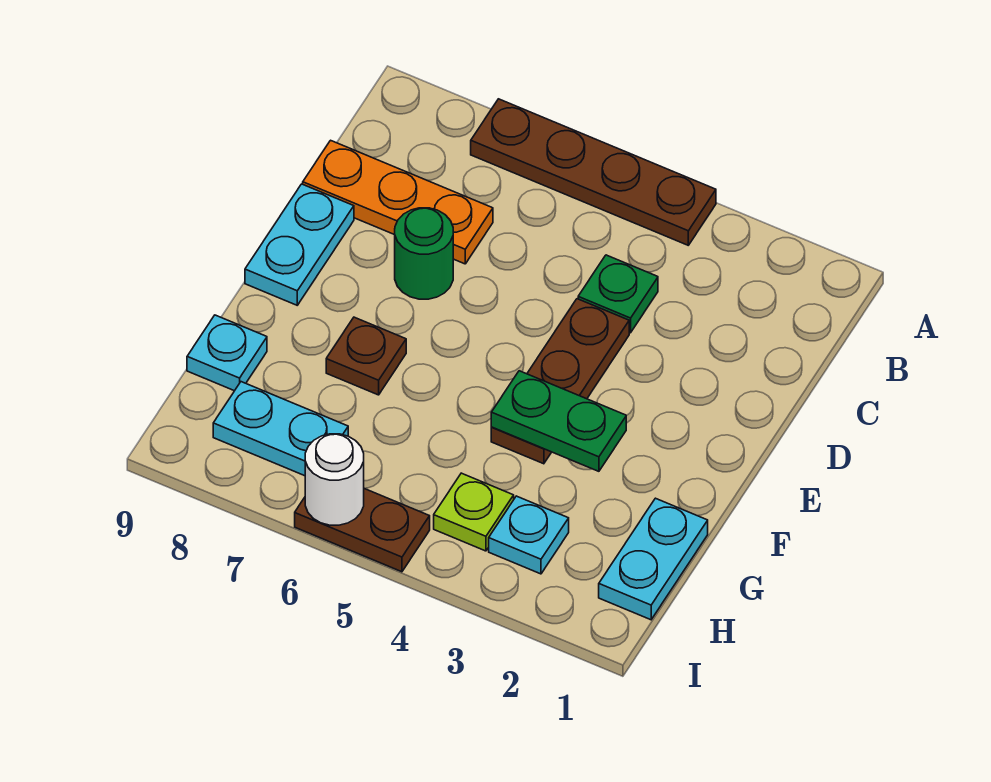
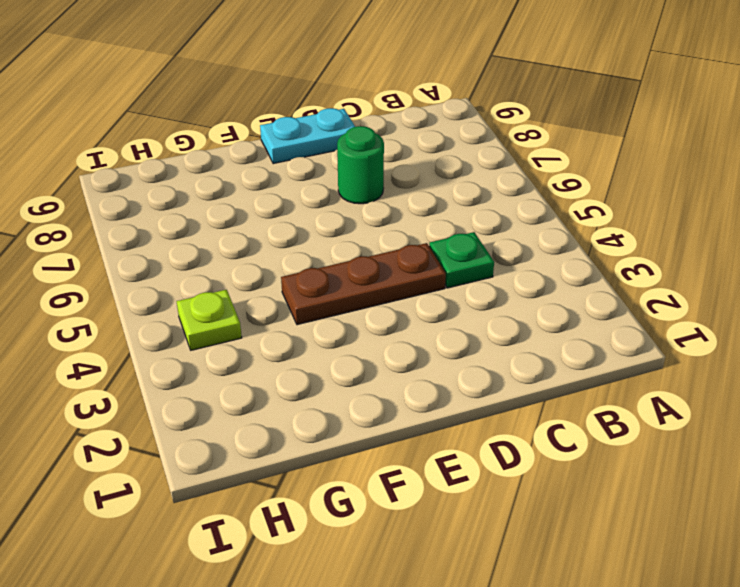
none -> brown plate A4:A7 level 1
none -> orange plate C7:C9 level 1
none -> brown plate F7 level 1

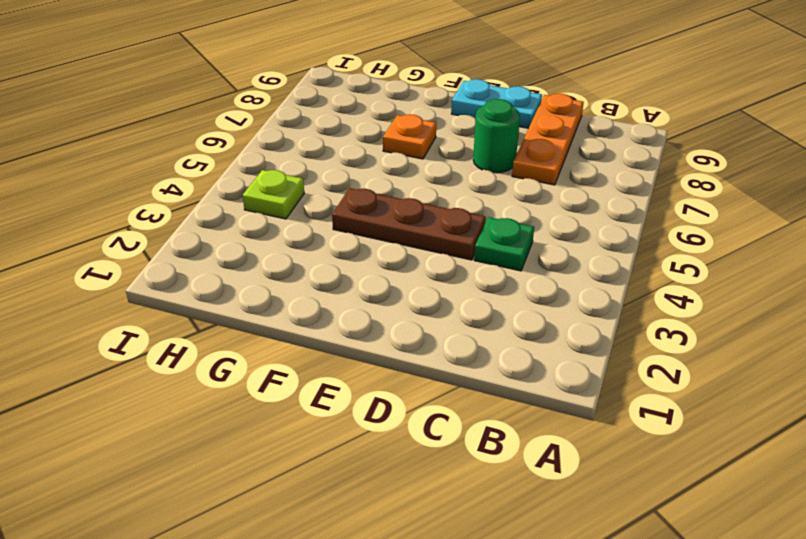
orange plate F7 level 1 -> brown plate F7 level 1
none -> brown plate A4:A7 level 1
none -> cyan plate G1:H1 level 1
none -> cyan plate G9 level 1

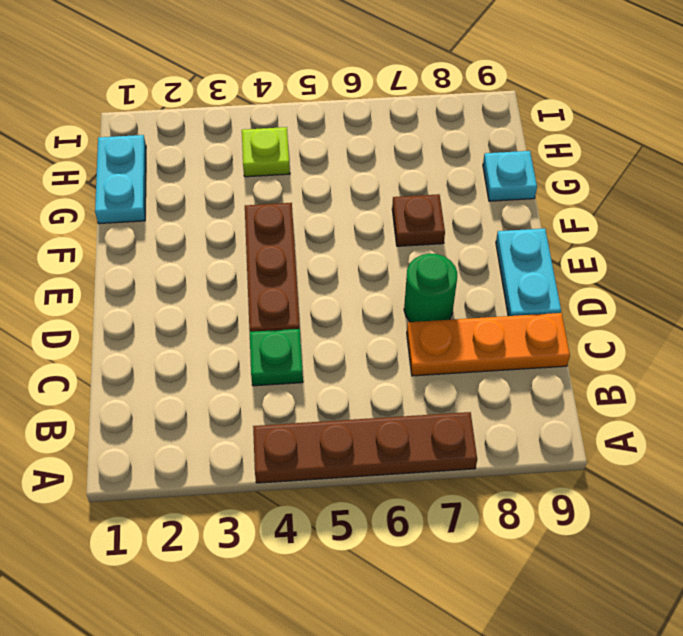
none -> cyan plate H3 level 1
none -> cyan plate H7:H8 level 1
none -> brown plate I5:I6 level 1

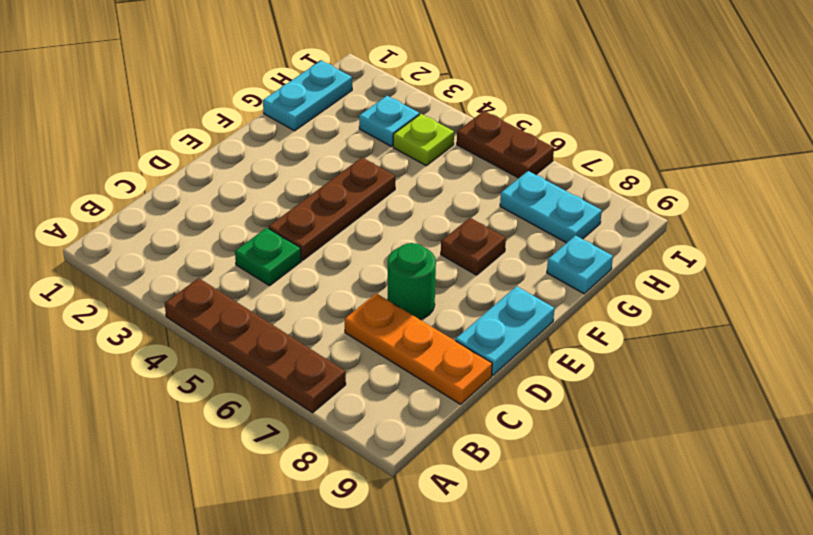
none -> green plate F3:F4 level 2
none -> white round brick I6 level 2

